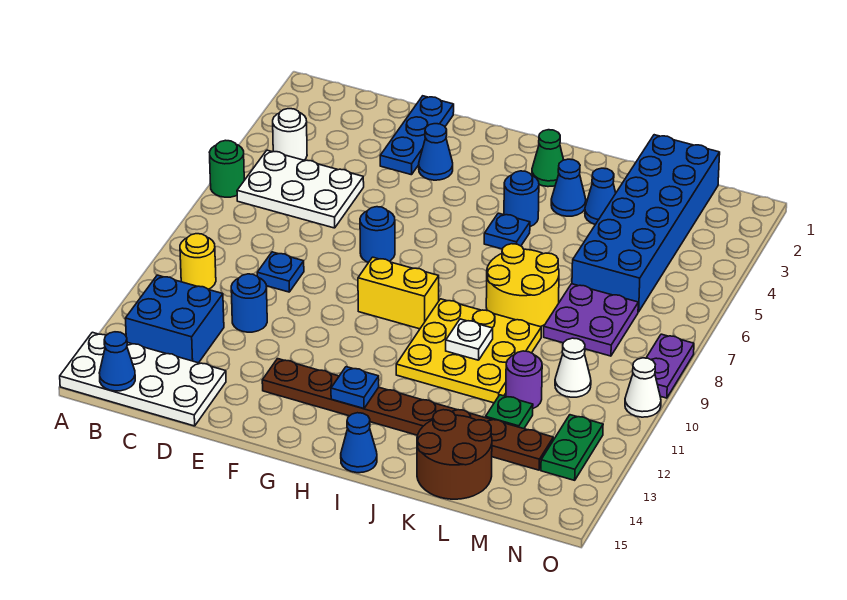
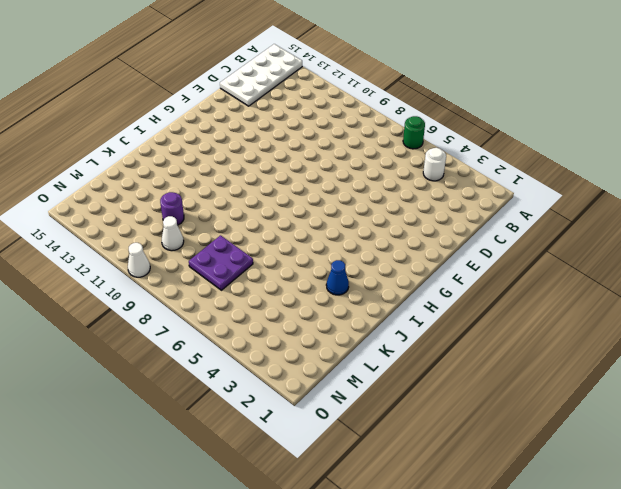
none -> white plate B5:D6 level 1
none -> yellow round brick B10 level 1
none -> blue brick B12:C13 level 1
none -> blue plate D9 level 1

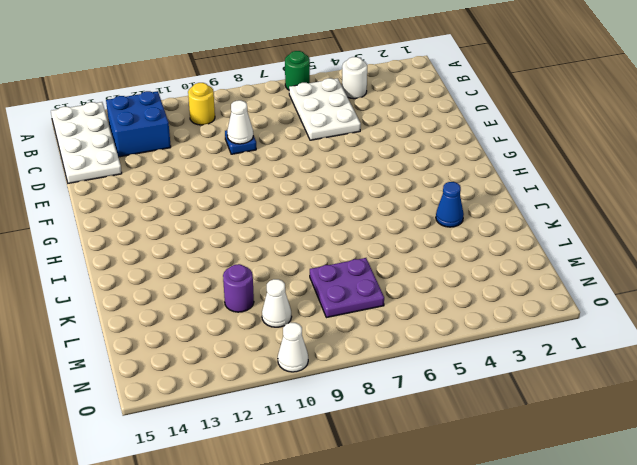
white cone D9 level 2 -> none
none -> blue round brick D11 level 1
none -> blue plate E1:E3 level 1
none -> blue cone F3 level 1
none -> blue round brick F7 level 1

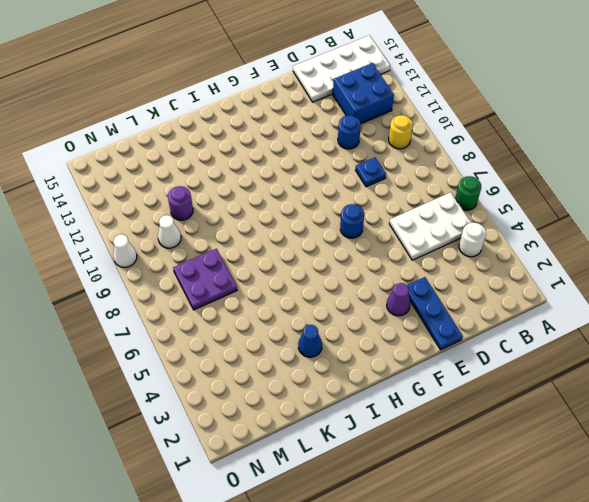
purple cone F3 level 1 -> blue cone F3 level 1
none -> brown plate F13:M13 level 1
none -> yellow brick G9:H9 level 1
none -> green cone I2 level 1
none -> blue round brick I4 level 1

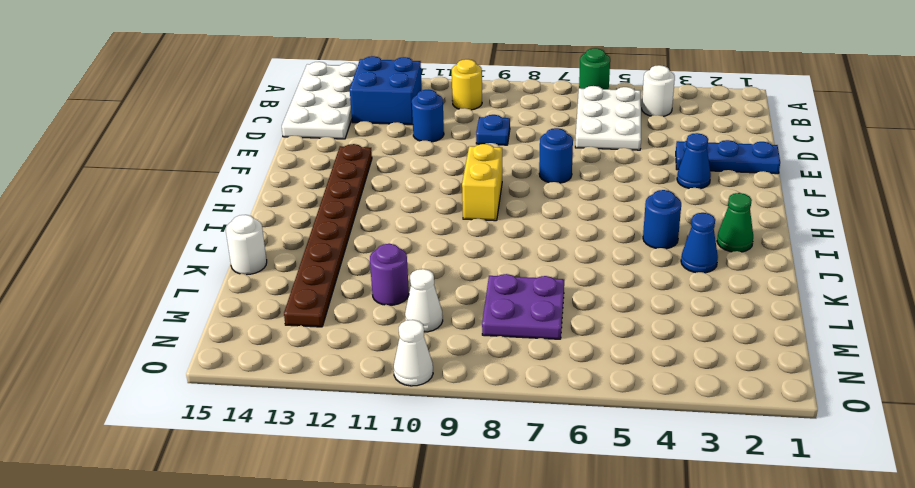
white round brick K15 level 1 -> brown round brick K14:L15 level 1
none -> blue plate I5 level 1
none -> yellow plate I9:K11 level 1
none -> blue cone I15 level 1
none -> yellow round brick J7:K8 level 1

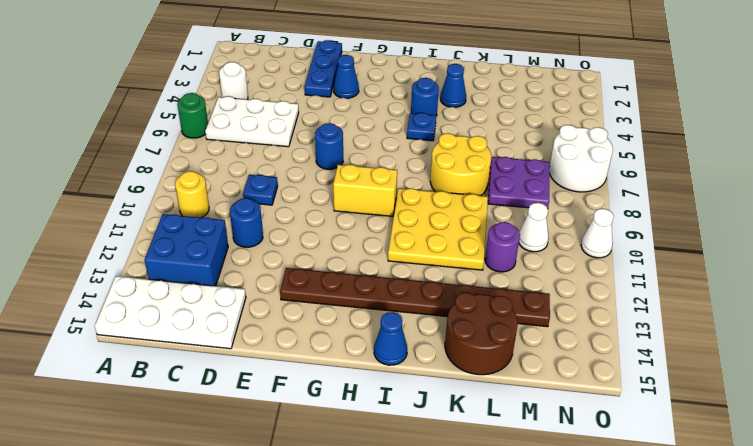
white round brick N6:O7 level 1 -> none
none -> green cone I2 level 1
none -> blue cone K3 level 1
none -> blue brick L1:M6 level 1
none -> green plate L12 level 1

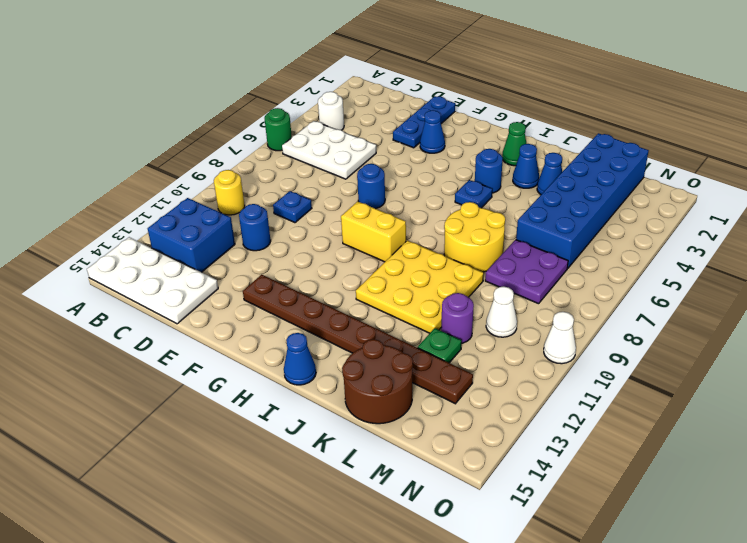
none -> green plate N12:N13 level 1
none -> purple plate O8:O9 level 1
none -> blue cone B15 level 2
none -> blue plate H13 level 2

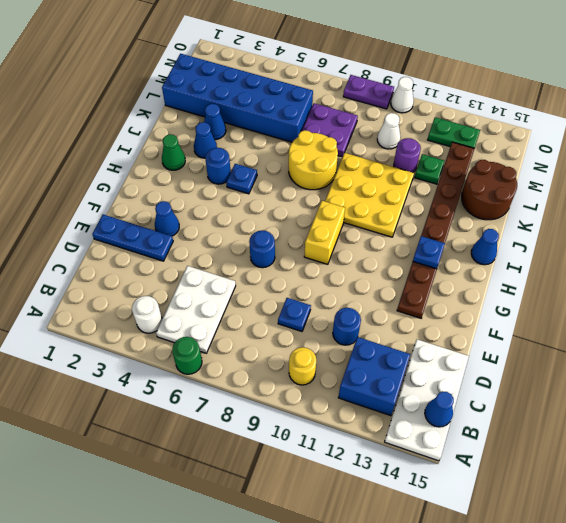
none -> white plate J10 level 2

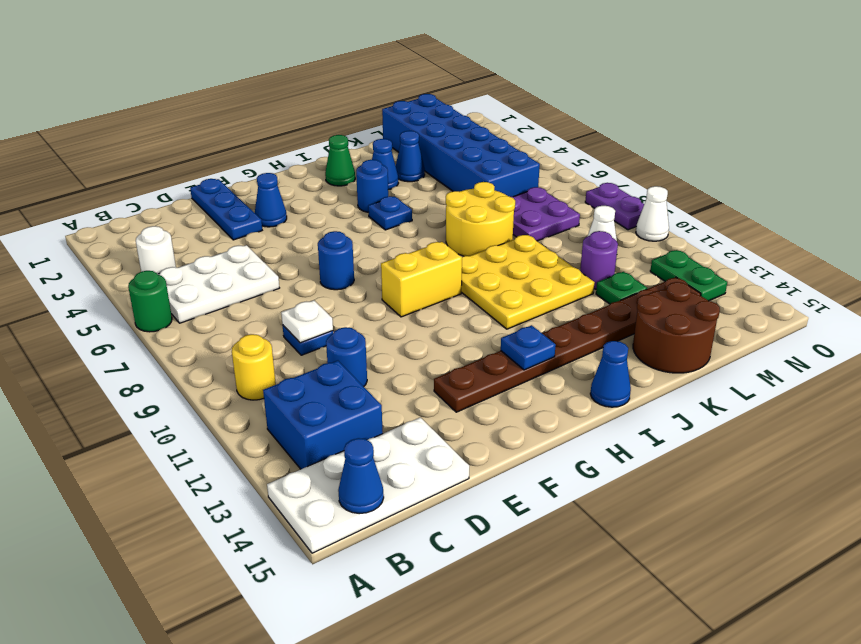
white plate D9 level 2 -> white plate J10 level 2

